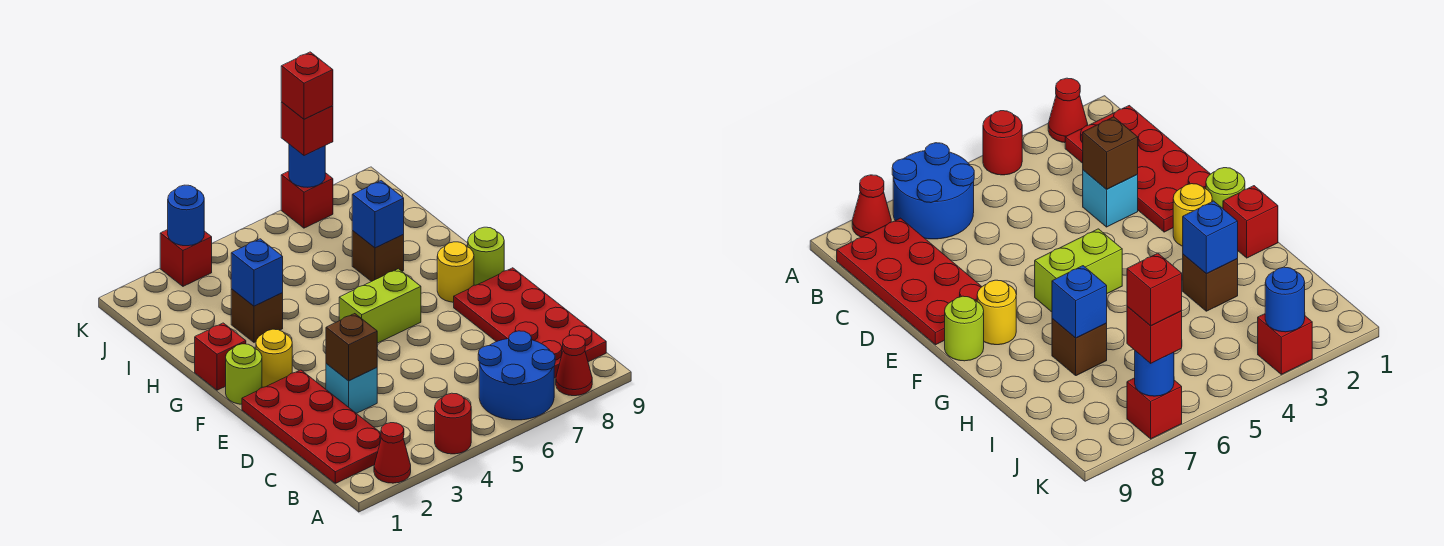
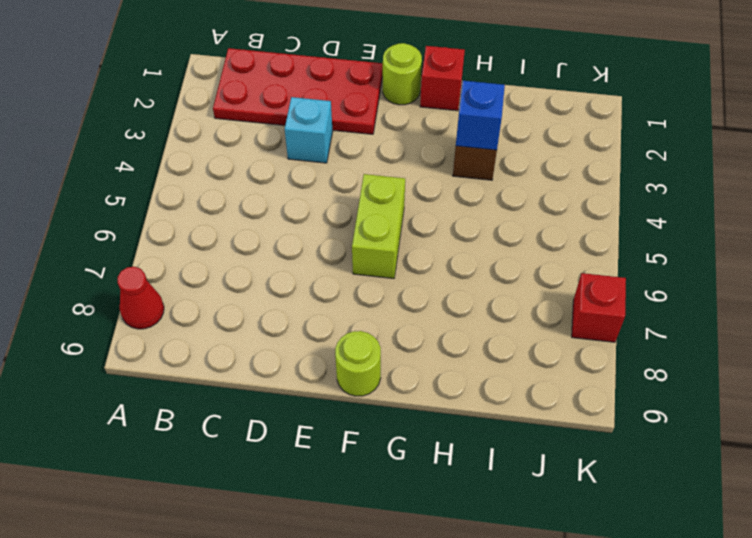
none -> red cone A2 level 1
none -> red round brick A4 level 1
none -> blue round brick A6:B7 level 1

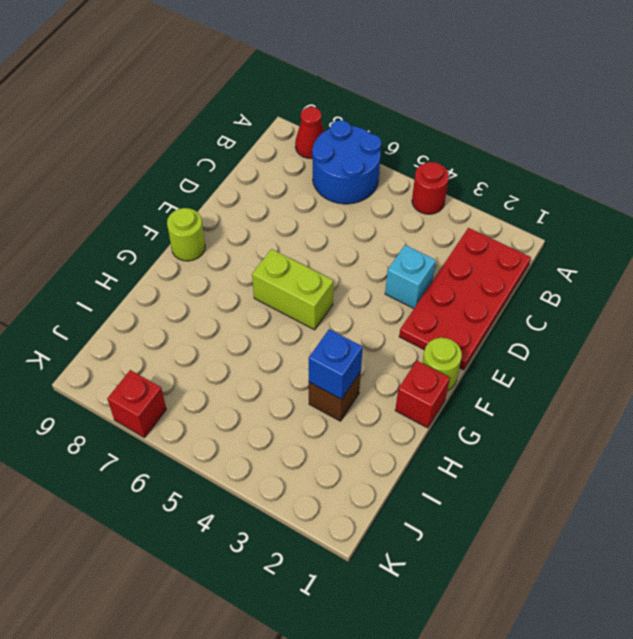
none -> red cone A2 level 1
none -> red plate B8:E9 level 1
none -> yellow round brick F2 level 1

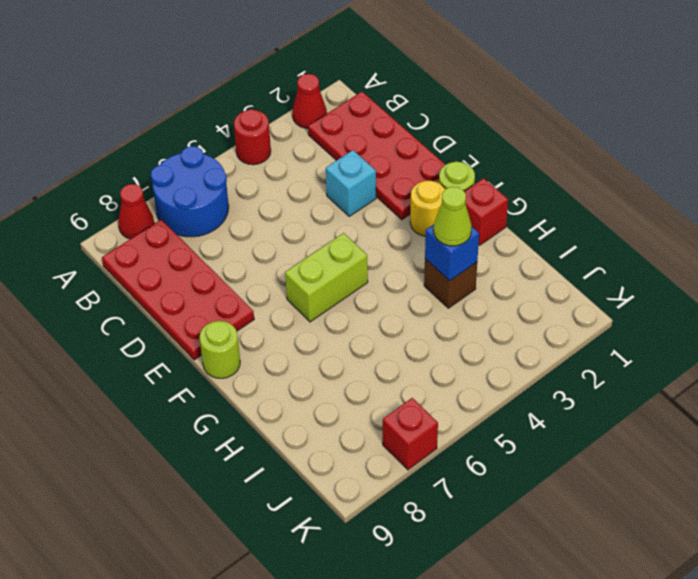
lime cone H3 level 3 -> none
none -> yellow round brick F8 level 1
none -> brown brick H7 level 1
none -> red brick K3 level 1

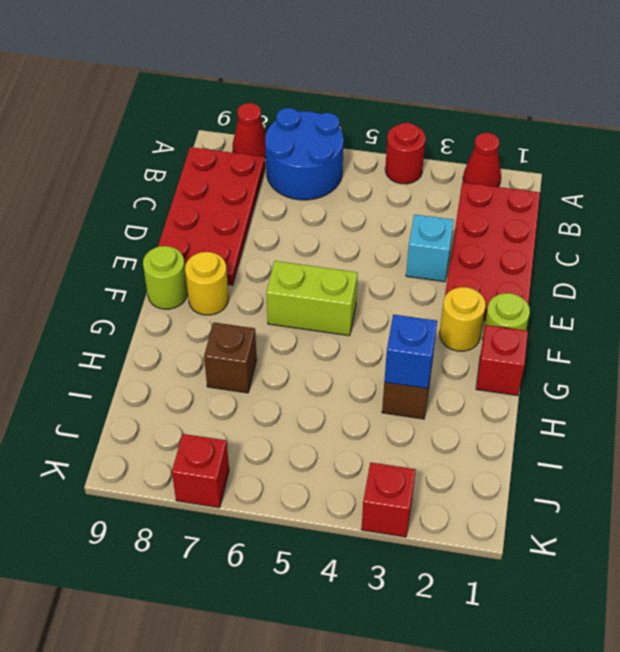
none -> brown brick D3 level 2
none -> blue brick H7 level 2
none -> blue round brick K3 level 2

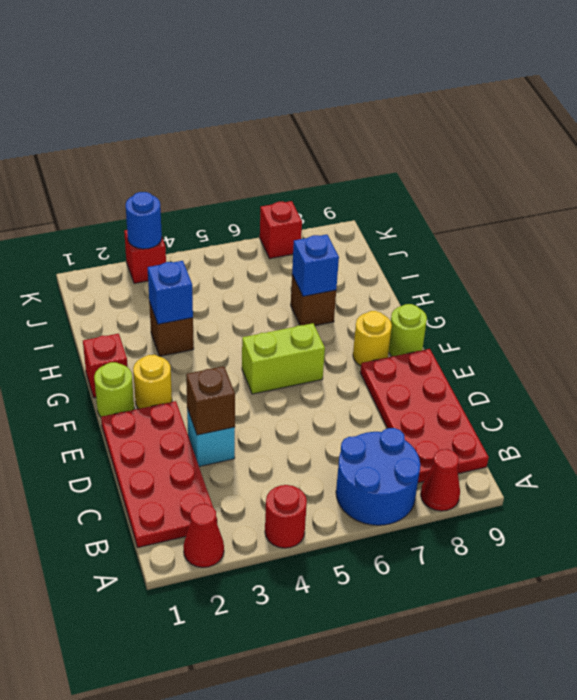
none -> blue round brick K7 level 2
none -> red brick K7 level 3
none -> red brick K7 level 4

